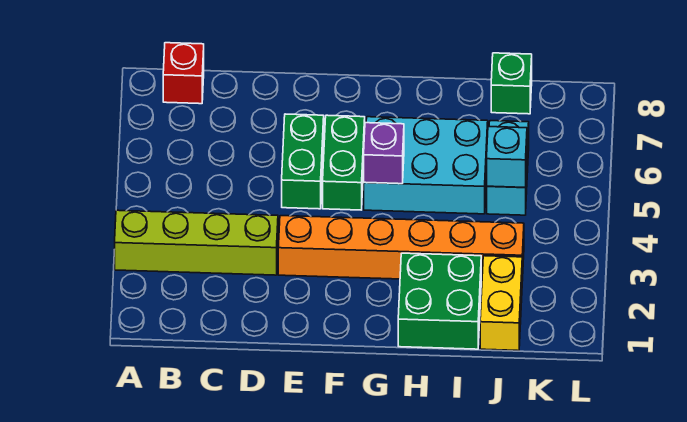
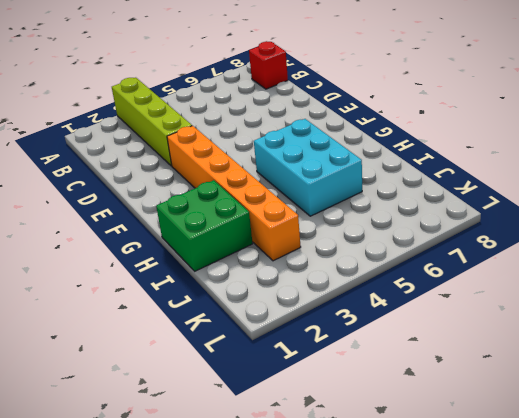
none -> green brick E5:E6 level 1
none -> green brick F5:F6 level 1
none -> yellow brick J1:J2 level 1

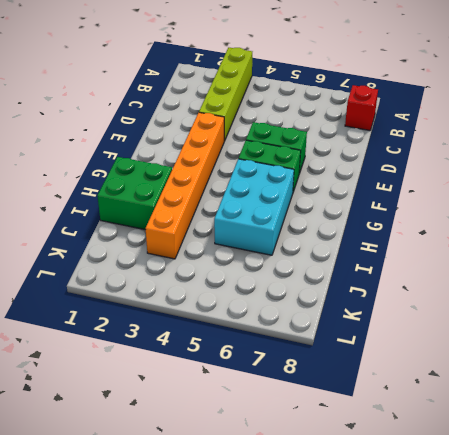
none -> yellow brick J1:J2 level 1
none -> cyan brick J5:J6 level 1
none -> green brick J8 level 1

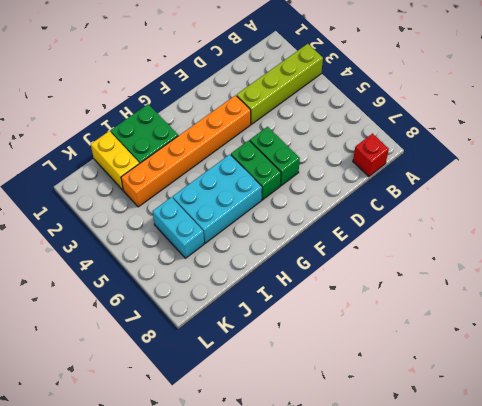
none -> green brick J8 level 1
none -> purple brick G5 level 2
none -> cyan brick J5 level 2

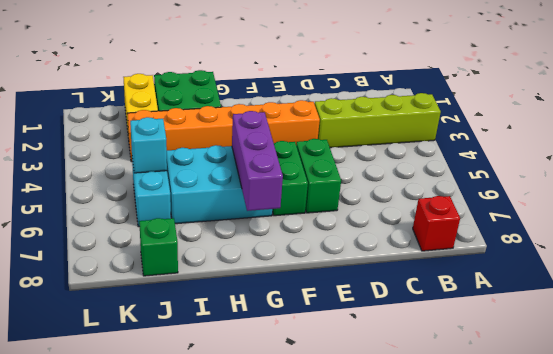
purple brick G5:G7 level 2 -> purple brick G5 level 2

